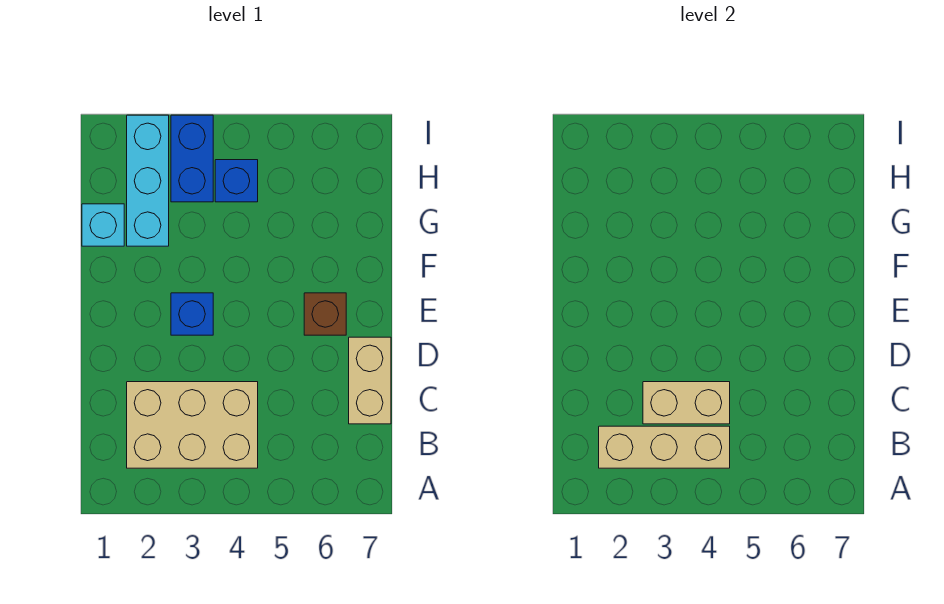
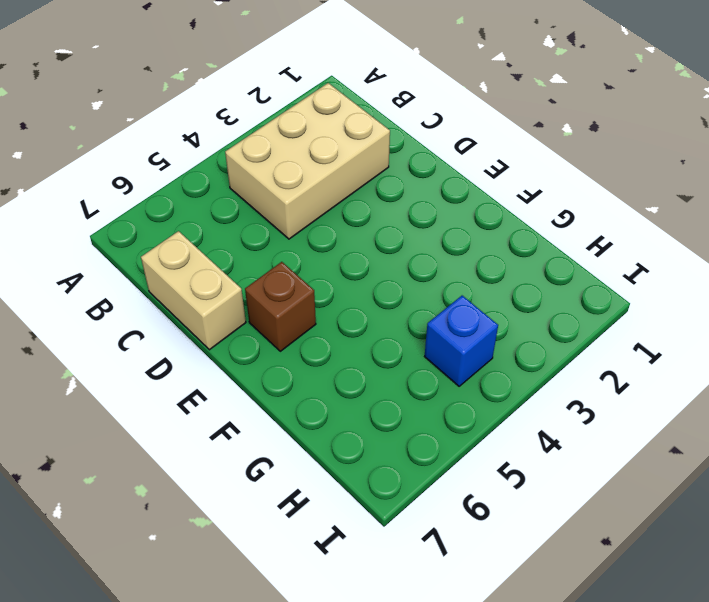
none -> blue brick E3 level 1
none -> cyan brick G1 level 1

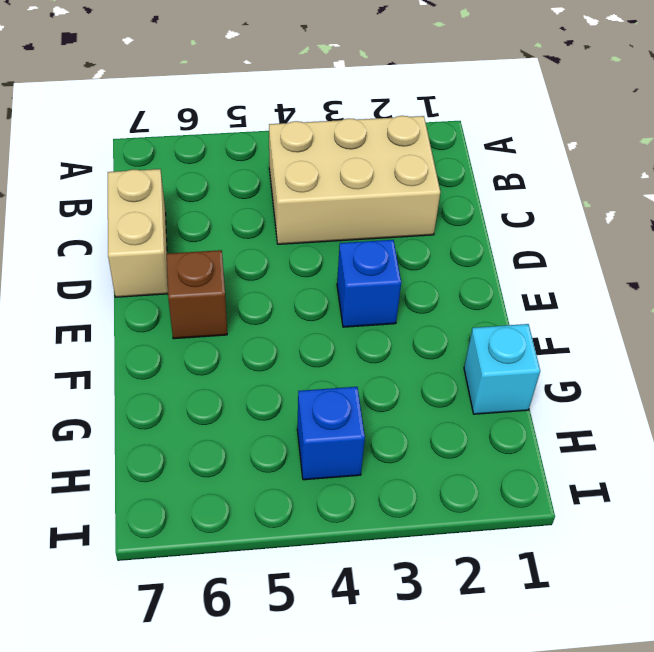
none -> cyan brick G2:I2 level 1
none -> blue brick H3:I3 level 1

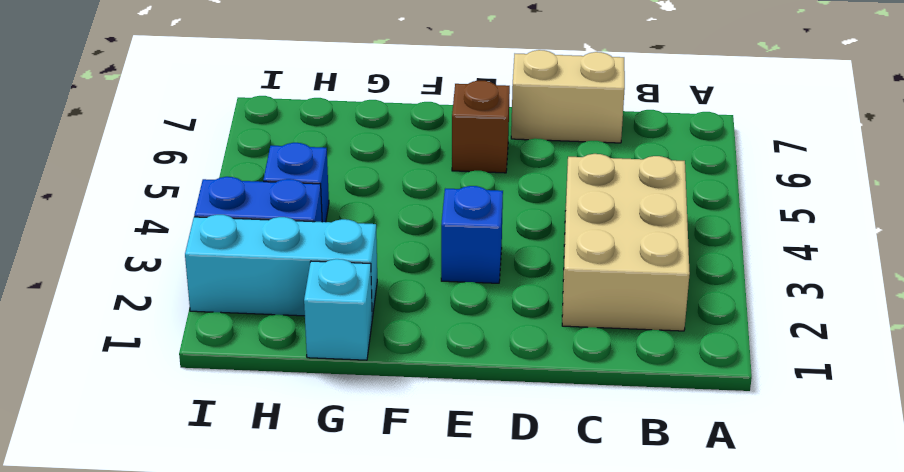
none -> tan brick B2:B4 level 2
none -> tan brick C3:C4 level 2

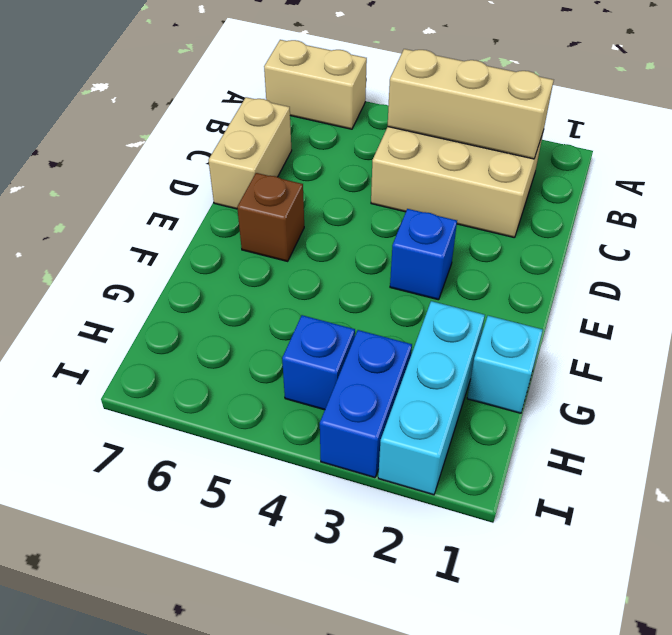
tan brick A6:A7 level 1 -> tan brick C3:C4 level 2

